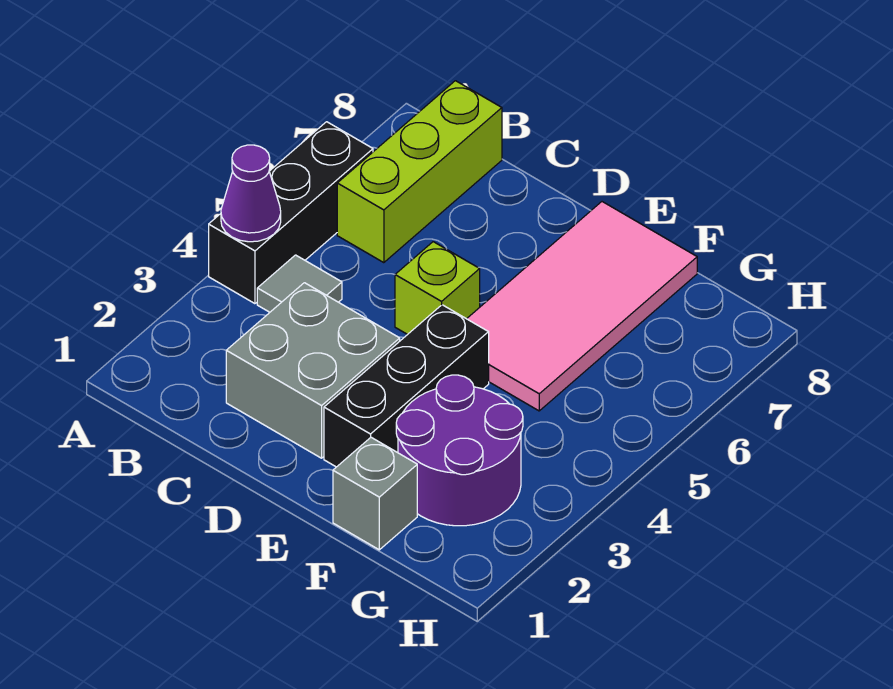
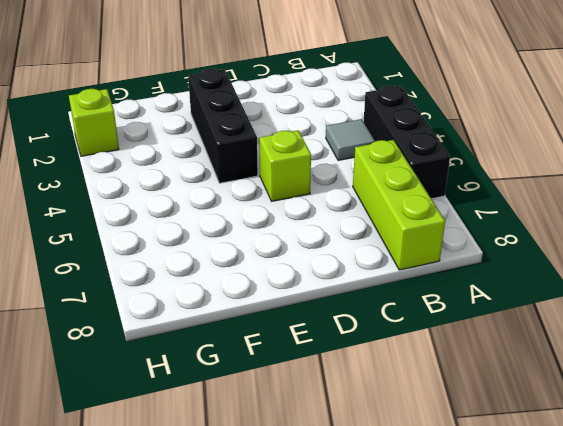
lime brick H2 level 1 -> none
none -> grey brick C2:D3 level 1
none -> pink tile E5:F8 level 1

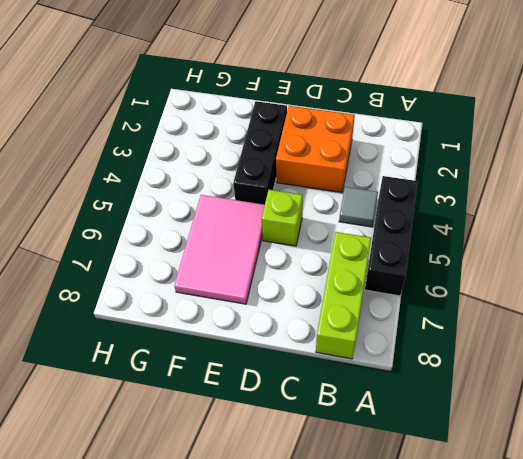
orange brick C2:D3 level 1 -> grey brick C2:D3 level 1
pink tile E5:F7 level 1 -> pink tile E5:F8 level 1
none -> grey brick F1 level 1
none -> purple round brick F2:G3 level 1

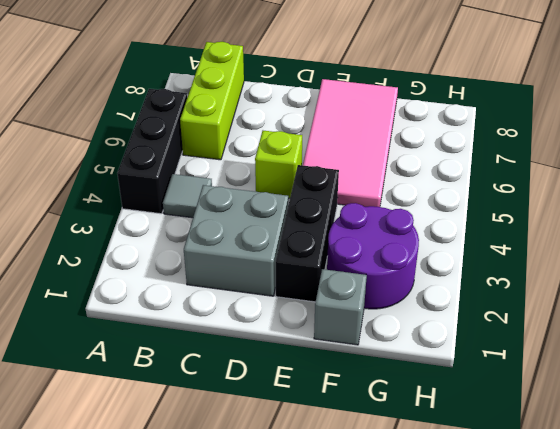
none -> purple cone A4 level 2

